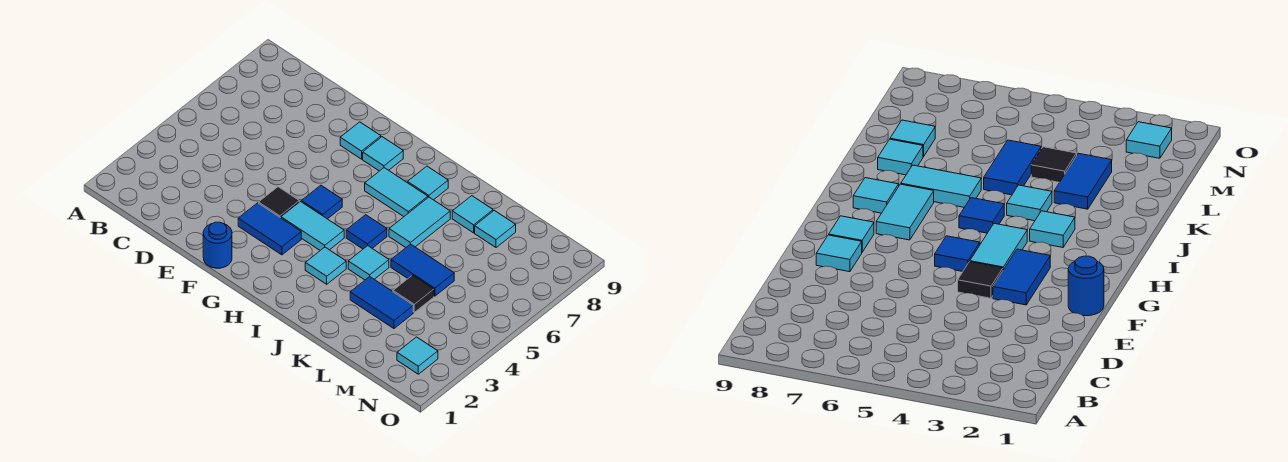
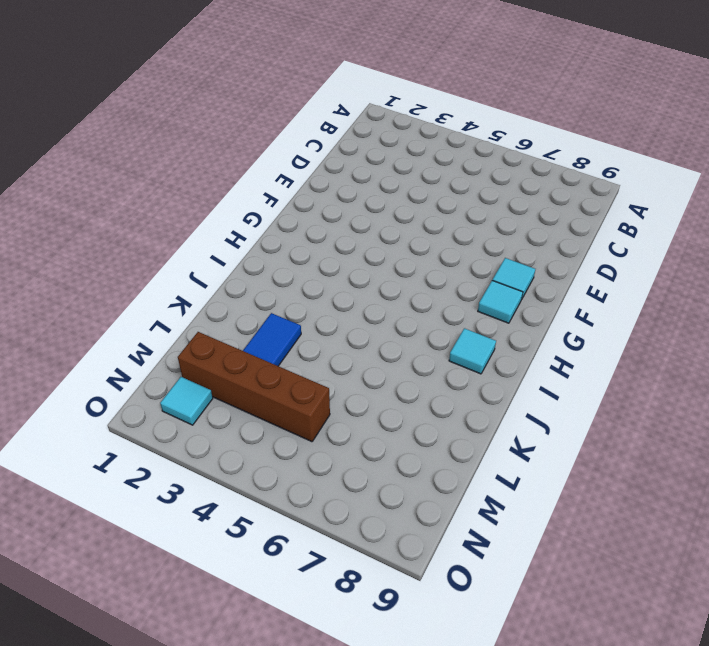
brown brick M2:M5 level 1 -> none
none -> blue round brick F1 level 1
none -> blue tile F3:G3 level 1
none -> black tile F4 level 1

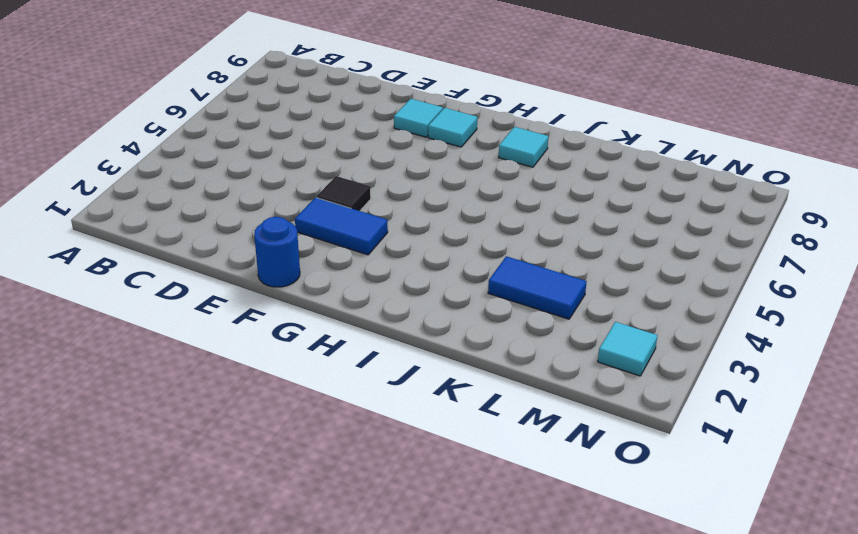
none -> cyan tile G4:H4 level 1
none -> blue tile G5 level 1
none -> cyan tile H7:I7 level 1

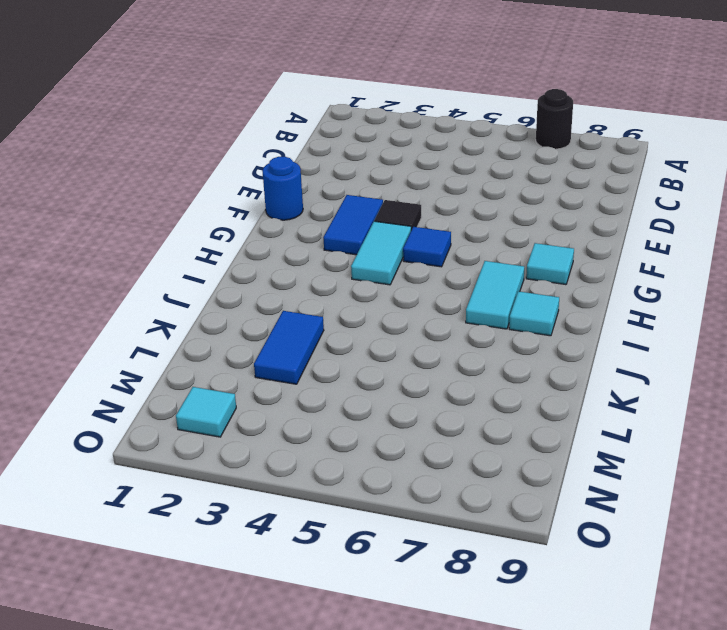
black round brick A7 level 1 -> none
none -> cyan tile F8 level 1
none -> cyan tile I3 level 1
none -> blue tile I5 level 1

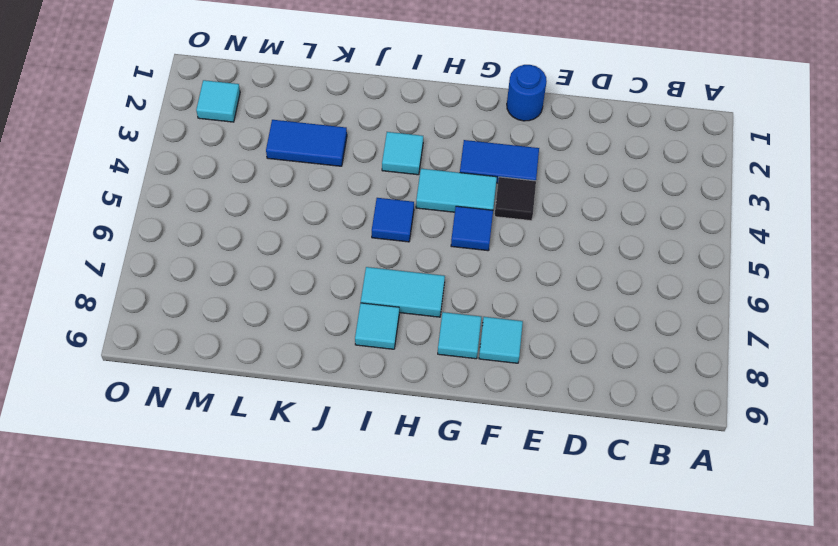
none -> cyan tile J4 level 1
none -> cyan tile J6:J7 level 1
none -> blue tile K5:L5 level 1

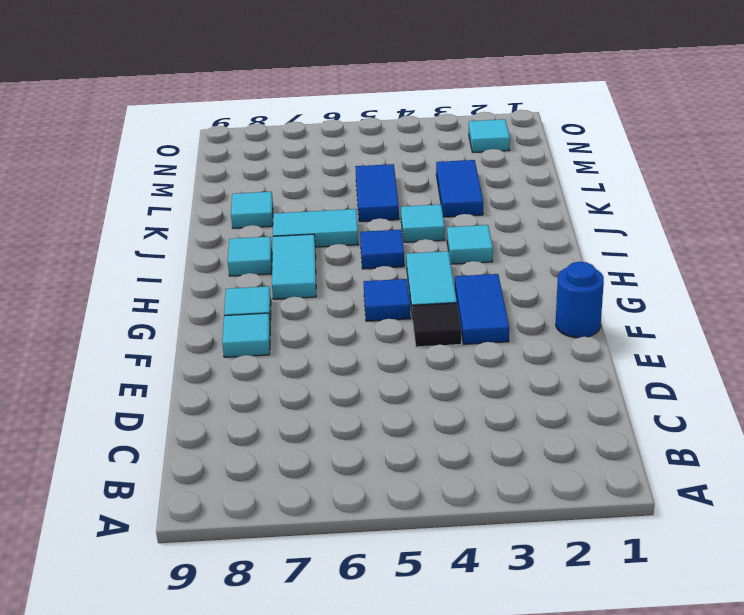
none -> black tile L4 level 1
none -> cyan tile L8 level 1

